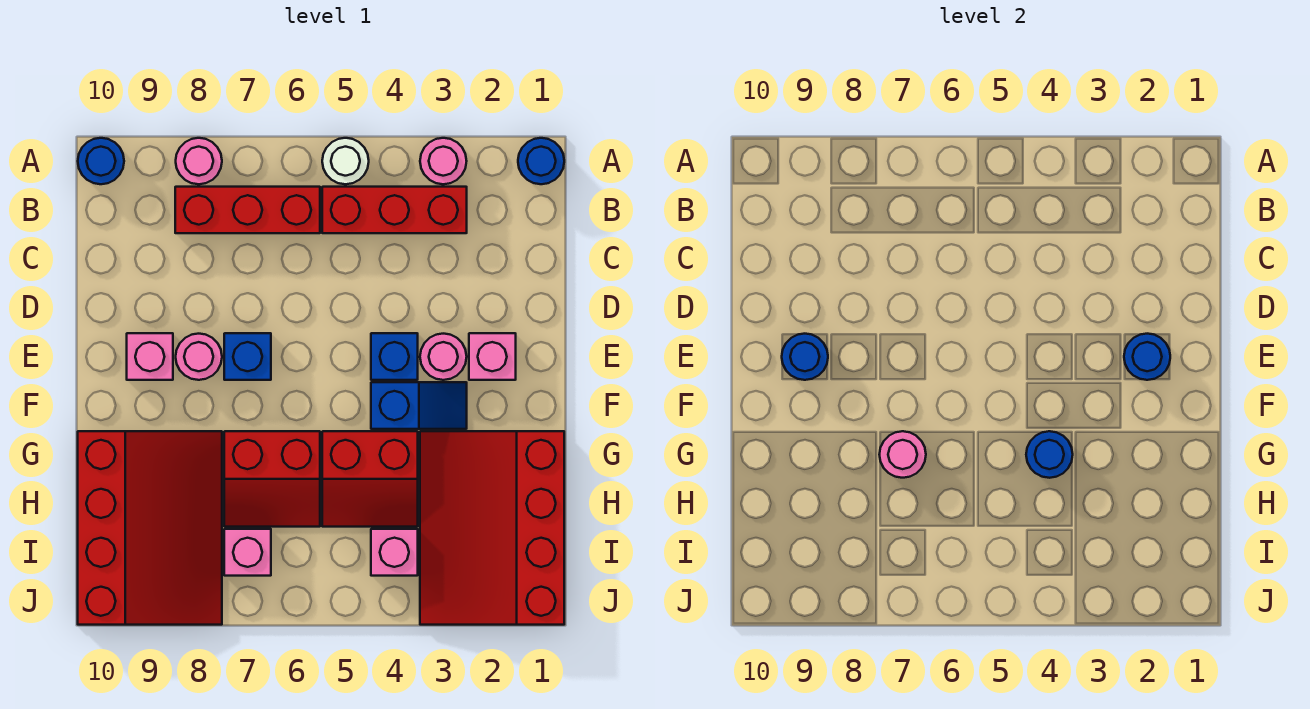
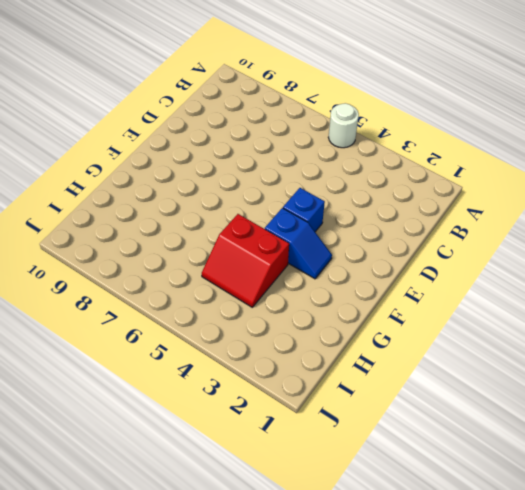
none -> blue round brick A1 level 1
none -> pink round brick A3 level 1
none -> pink round brick A8 level 1

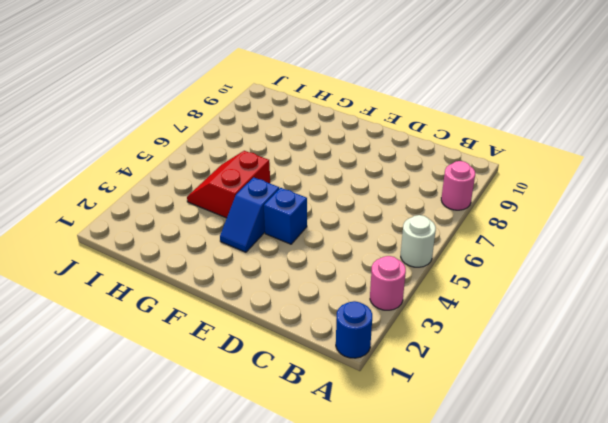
none -> blue round brick A10 level 1
none -> red brick B3:B5 level 1
none -> red brick B6:B8 level 1

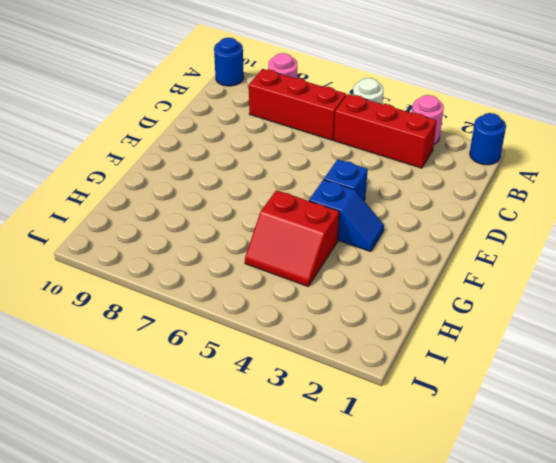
none -> pink brick E2 level 1
none -> pink round brick E3 level 1
none -> blue brick E7 level 1

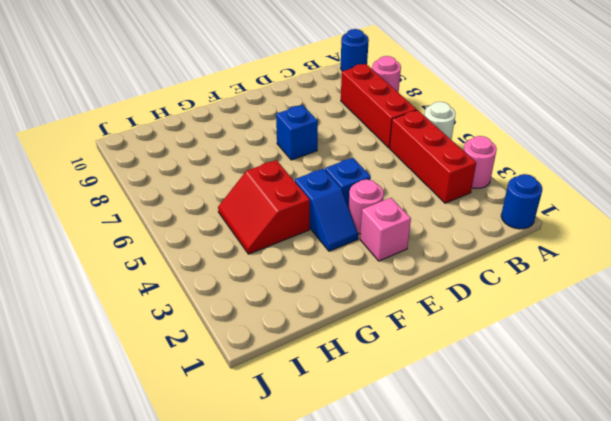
none -> pink round brick E8 level 1
none -> pink brick E9 level 1
none -> red slope G1:J3 level 1 top 1

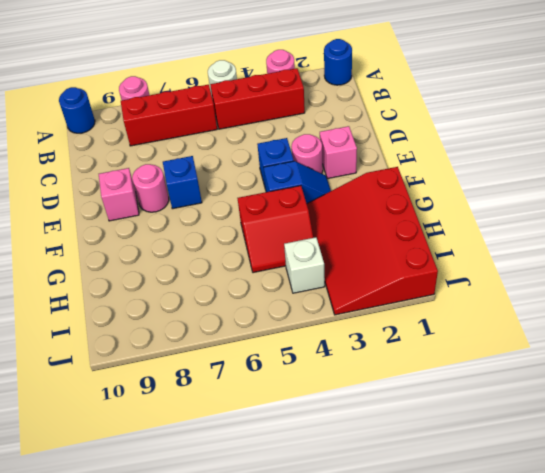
white brick I4 level 1 -> pink brick I4 level 1
none -> red slope G6:H7 level 1 top G
none -> red slope G8:J10 level 1 top 10
none -> pink brick I7 level 1

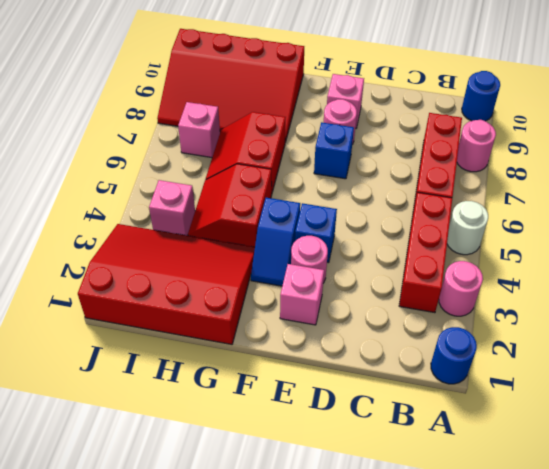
none -> blue round brick E2 level 2
none -> blue round brick E9 level 2
none -> blue round brick G4 level 2

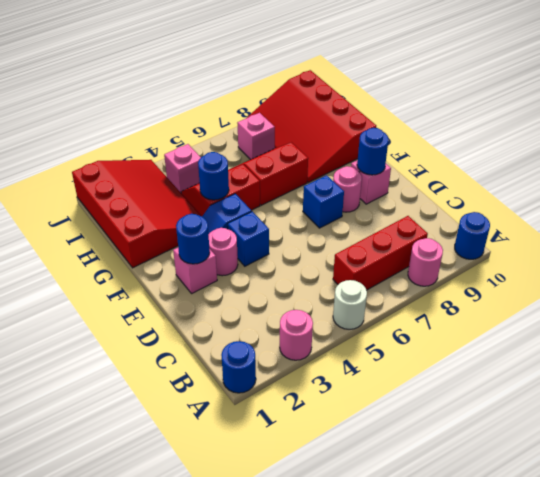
none -> red brick B3:B5 level 1
none -> pink round brick G7 level 2

